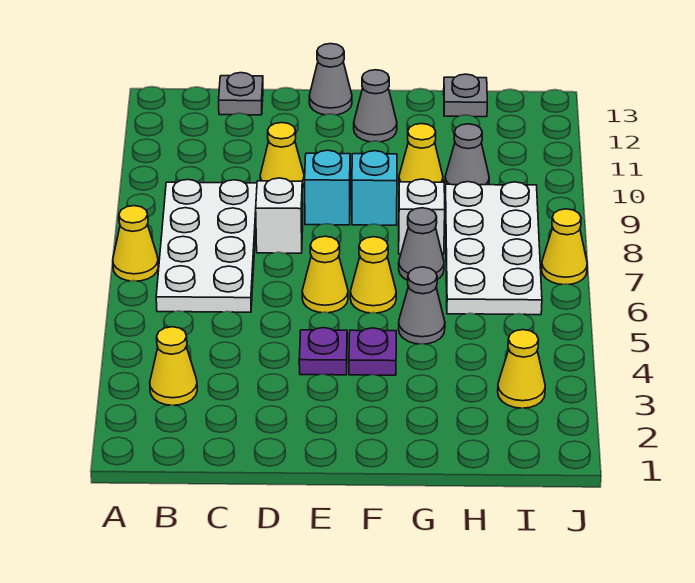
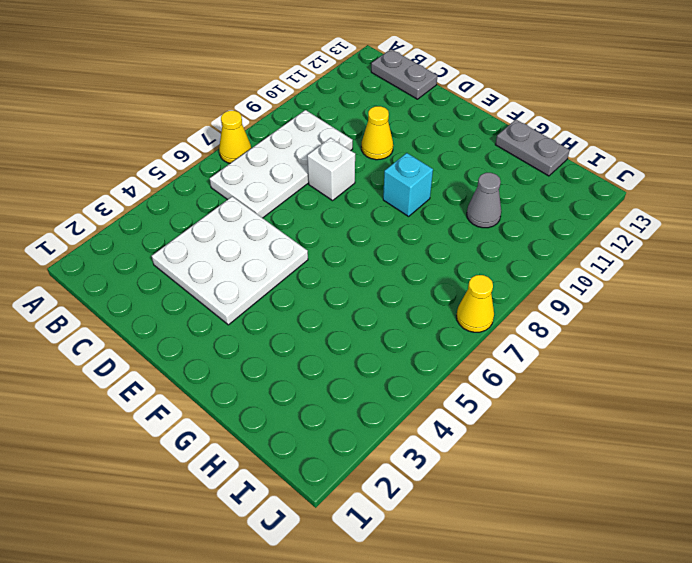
grey plate B13:C13 level 1 -> grey plate C13 level 1
white plate C3:E5 level 1 -> purple plate E4 level 1
grey plate G13:H13 level 1 -> grey plate H13 level 1
none -> yellow cone B3 level 1
none -> yellow cone E6 level 1
none -> cyan brick E9 level 1

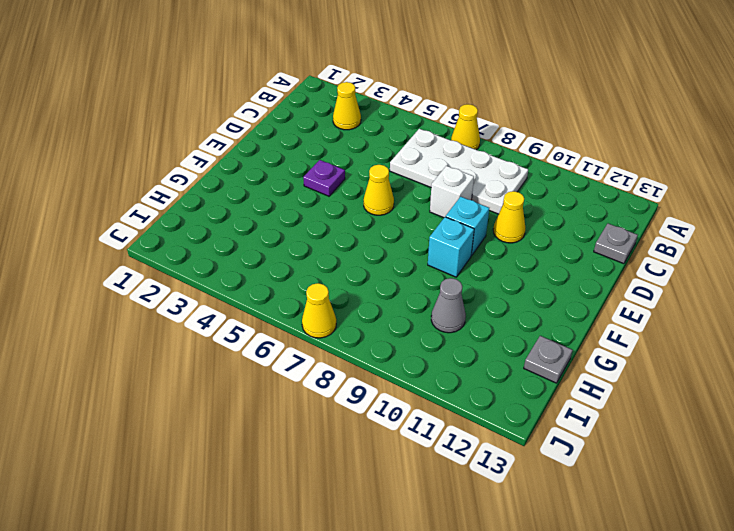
none -> grey cone E13 level 1
none -> purple plate F4 level 1
none -> yellow cone F6 level 1

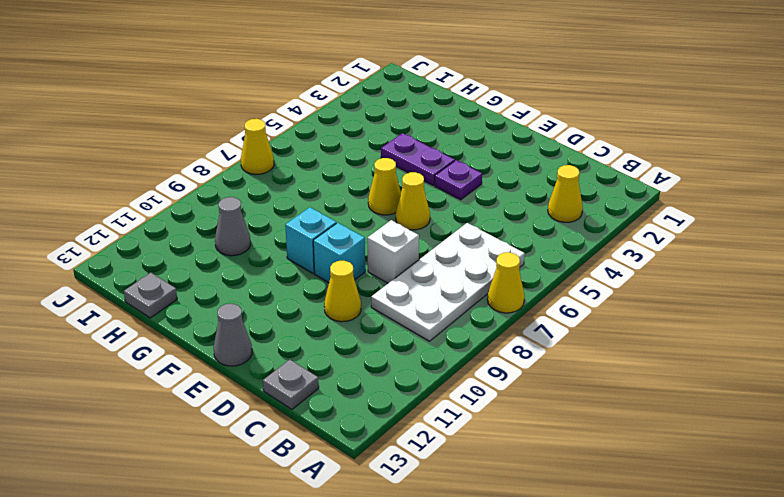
purple plate F4:G4 level 1 -> purple plate F4 level 1
none -> grey cone F12 level 1
none -> grey cone G5 level 1
none -> grey cone G7 level 1

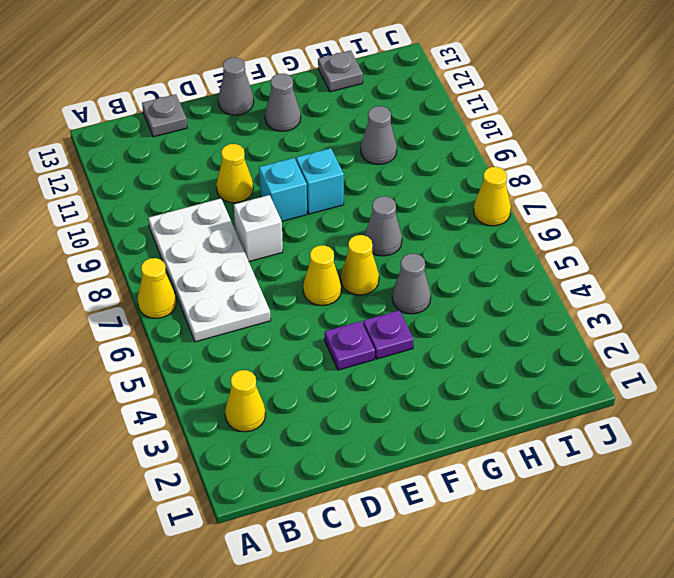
none -> white brick G8 level 1
none -> yellow cone G10 level 1
none -> white plate H6:I9 level 1

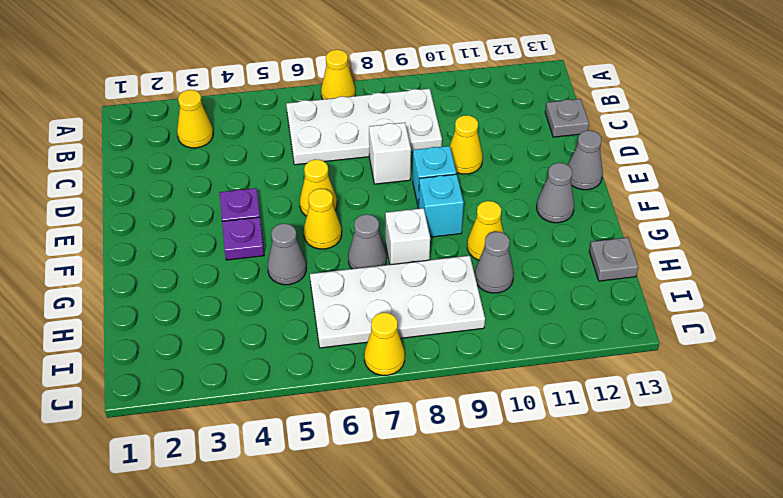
none -> yellow cone I3 level 1

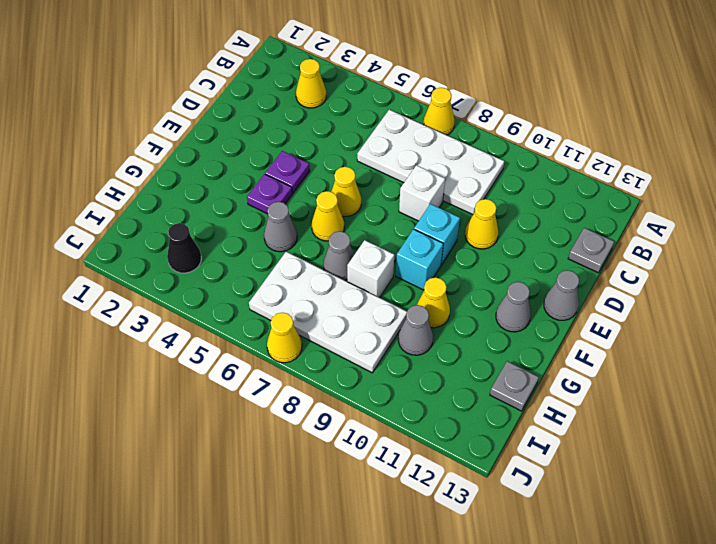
black cone I3 level 1 -> yellow cone I3 level 1

